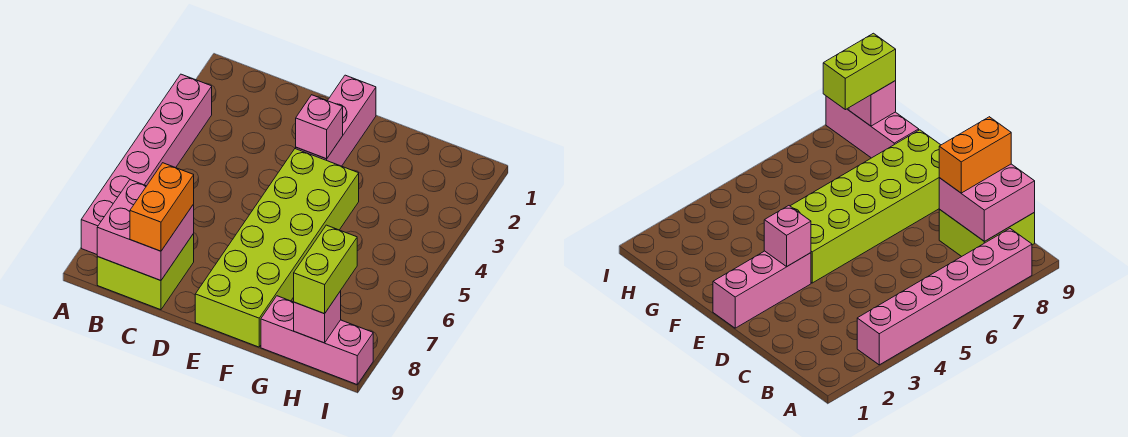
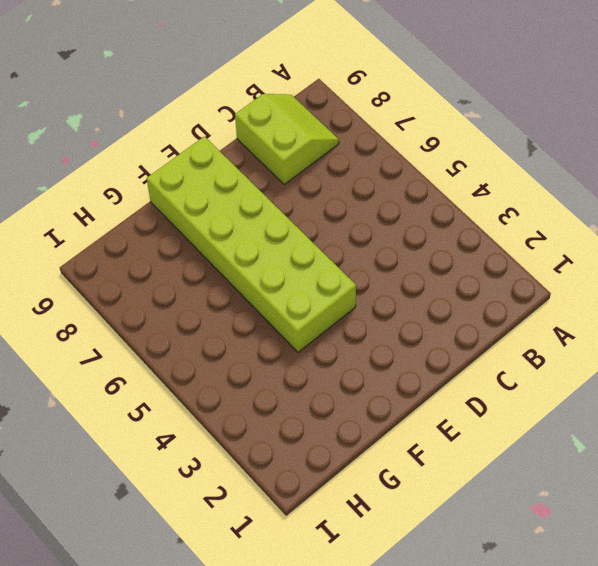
lime slope B8:C9 level 1 top C -> lime brick B8:C9 level 1
none -> pink brick A3:A8 level 1
none -> pink brick E1:E3 level 1

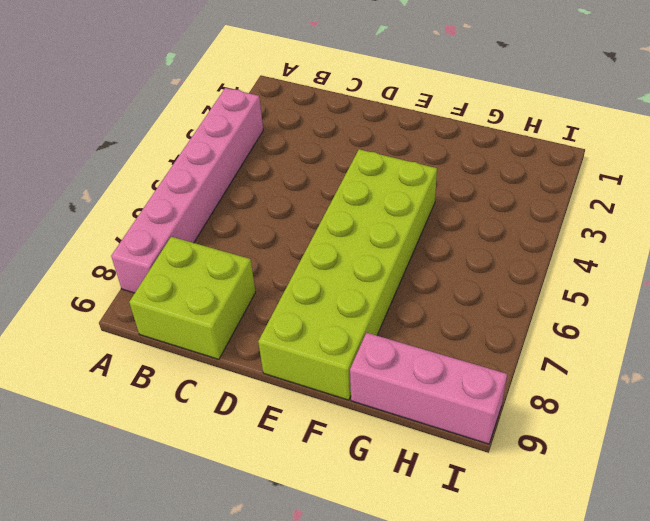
none -> pink brick E1:E3 level 1
none -> pink brick B8:C9 level 2

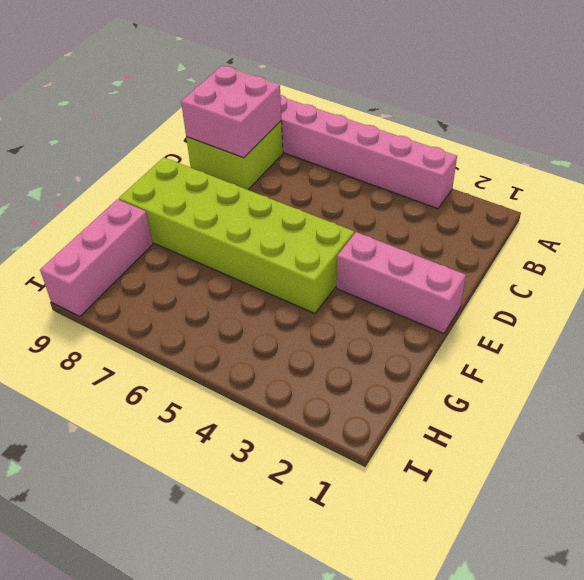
none -> pink brick E3 level 2
none -> pink brick H9 level 2

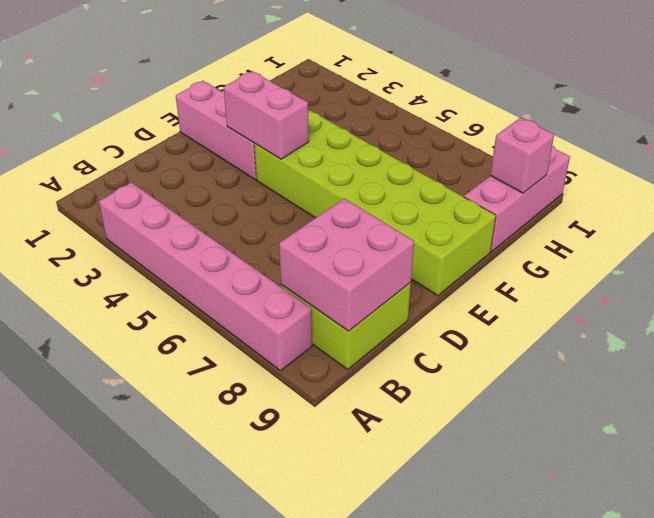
pink brick E3:E4 level 2 -> pink brick E3 level 2
none -> orange brick C8:C9 level 3
none -> lime brick H8:H9 level 3

